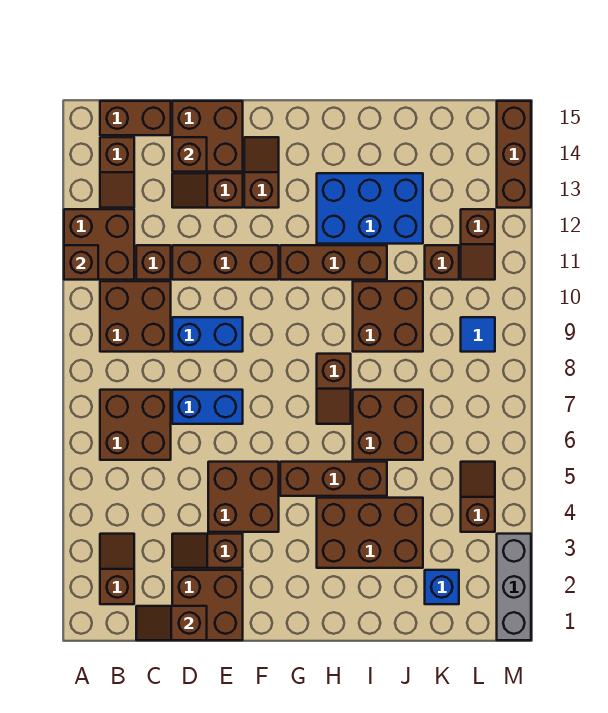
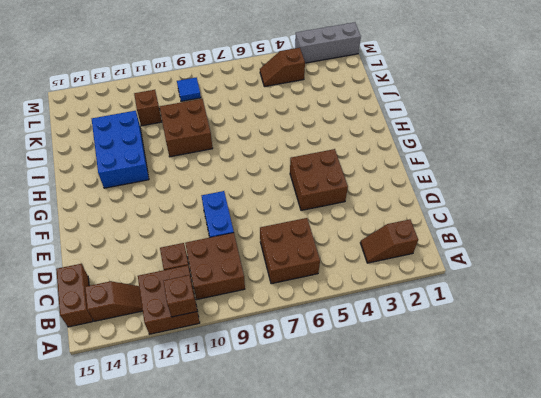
none -> brown brick D1:E2 level 1
none -> brown slope D3:E3 level 1 top E
none -> blue brick D7:E7 level 1
none -> brown brick D11:F11 level 1

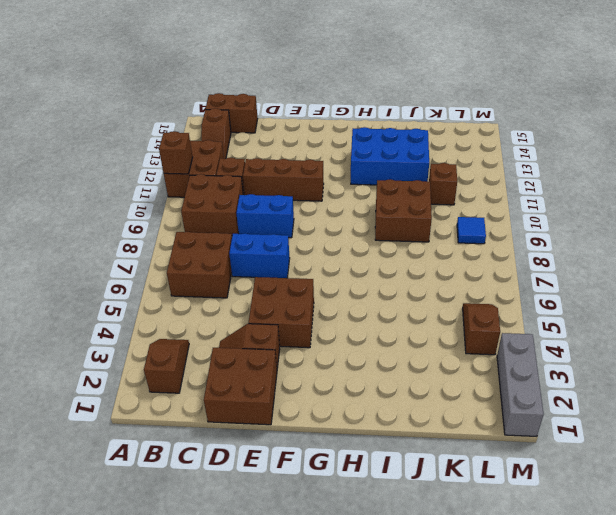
none -> brown slope D13:E13 level 1 top E
none -> brown brick D14:E15 level 1
none -> brown slope F13:F14 level 1 top 13
none -> brown brick G5:I5 level 1

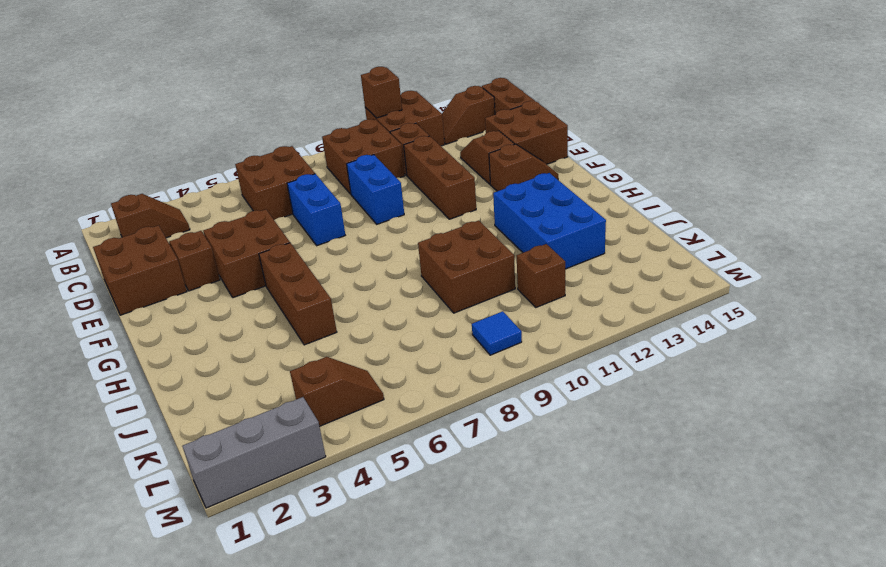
none -> brown brick G11:I11 level 1
none -> brown brick H3:J4 level 1
none -> brown slope H7:H8 level 1 top 8
none -> brown brick I6:J7 level 1

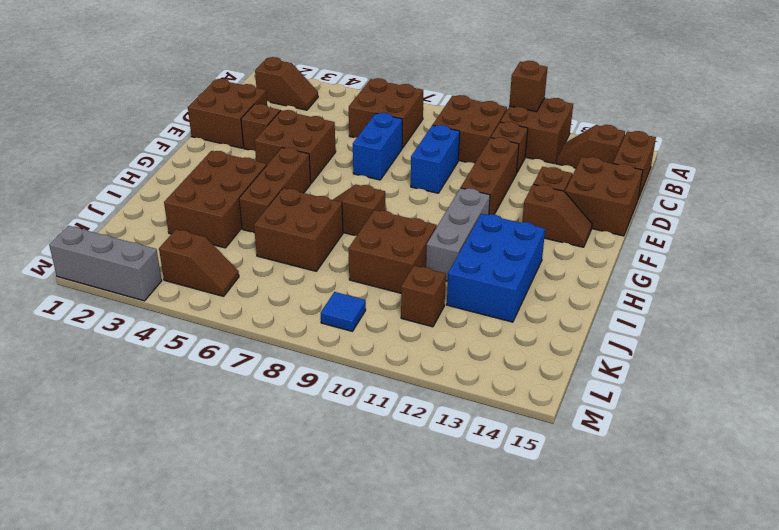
grey brick G11:I11 level 1 -> brown brick G11:I11 level 1
none -> blue brick K2 level 1
none -> brown slope L11:L12 level 1 top 12
none -> brown brick M13:M15 level 1
none -> brown slope C1:D1 level 2 top D

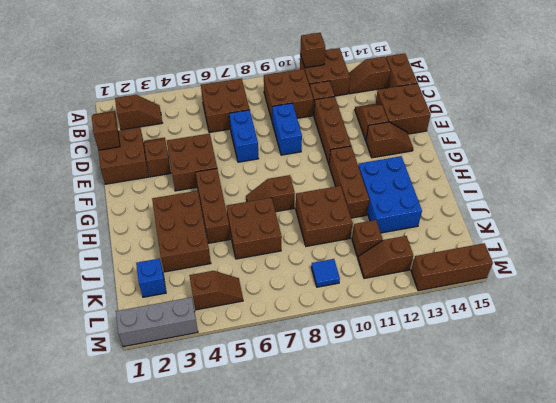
none -> brown brick D14 level 2

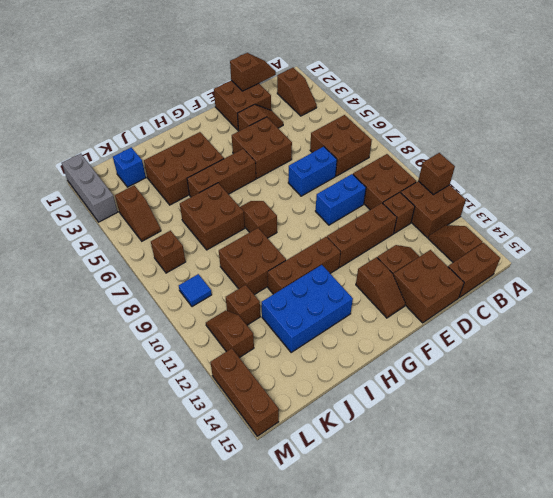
brown brick L7 level 1 -> brown brick D14 level 2

